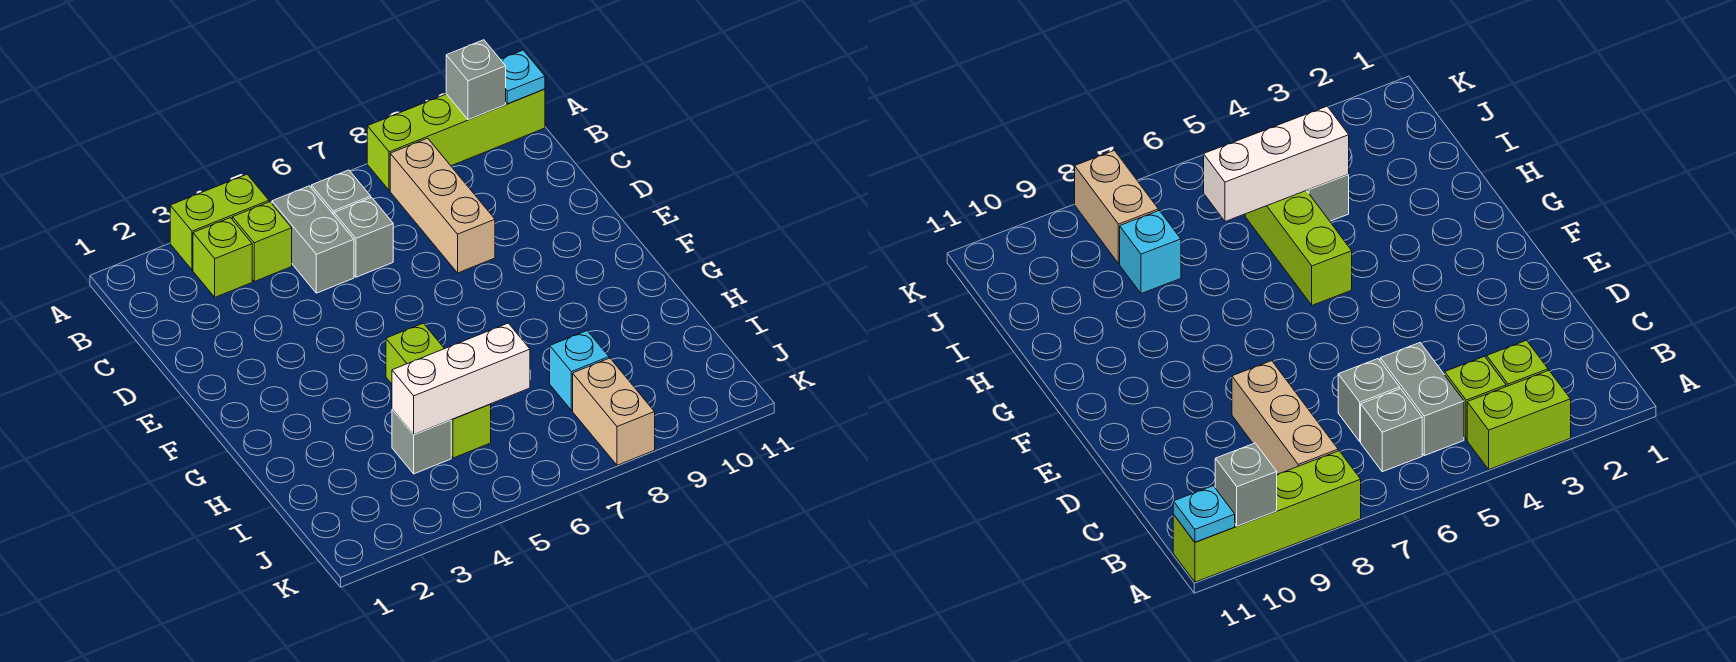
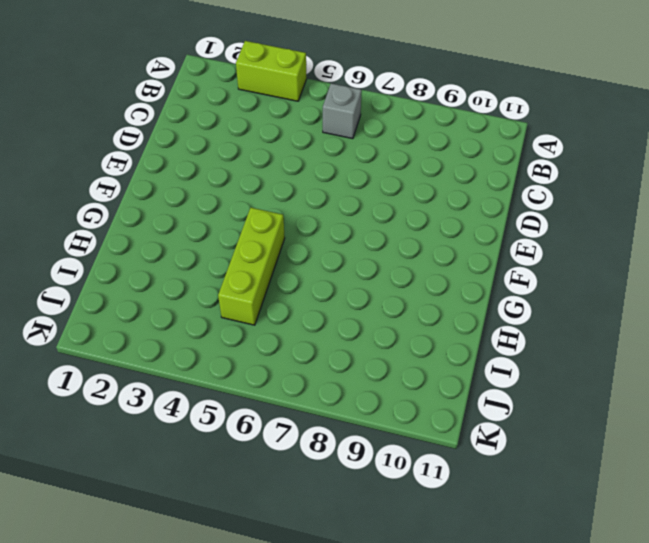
none -> lime brick A8:A11 level 1
none -> lime brick B3 level 1
none -> lime brick B4 level 1

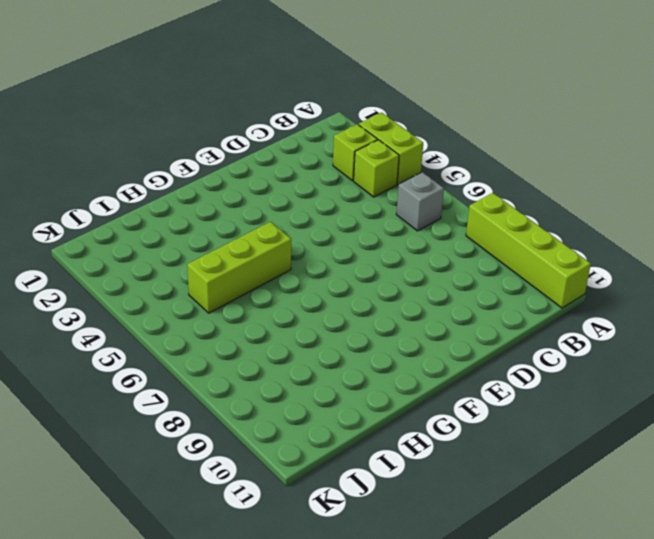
none -> grey brick B5:C5 level 1
none -> tan brick B8:D8 level 1
none -> grey brick C6 level 1

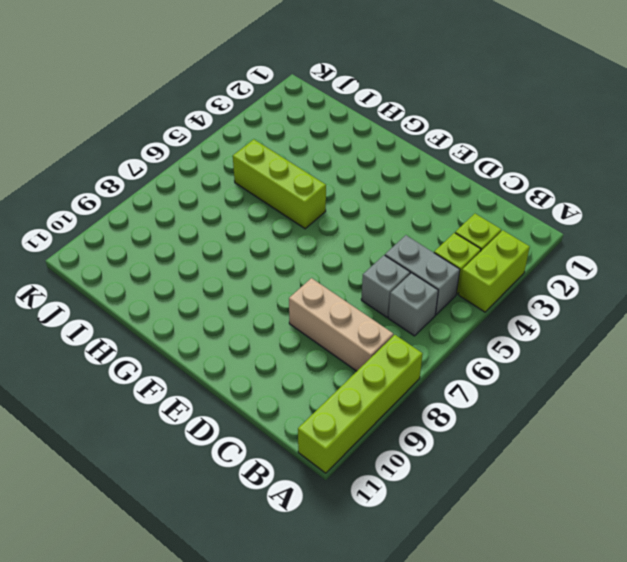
none -> grey brick I4 level 1
none -> cyan brick I8 level 1
none -> tan brick J8:K8 level 1

